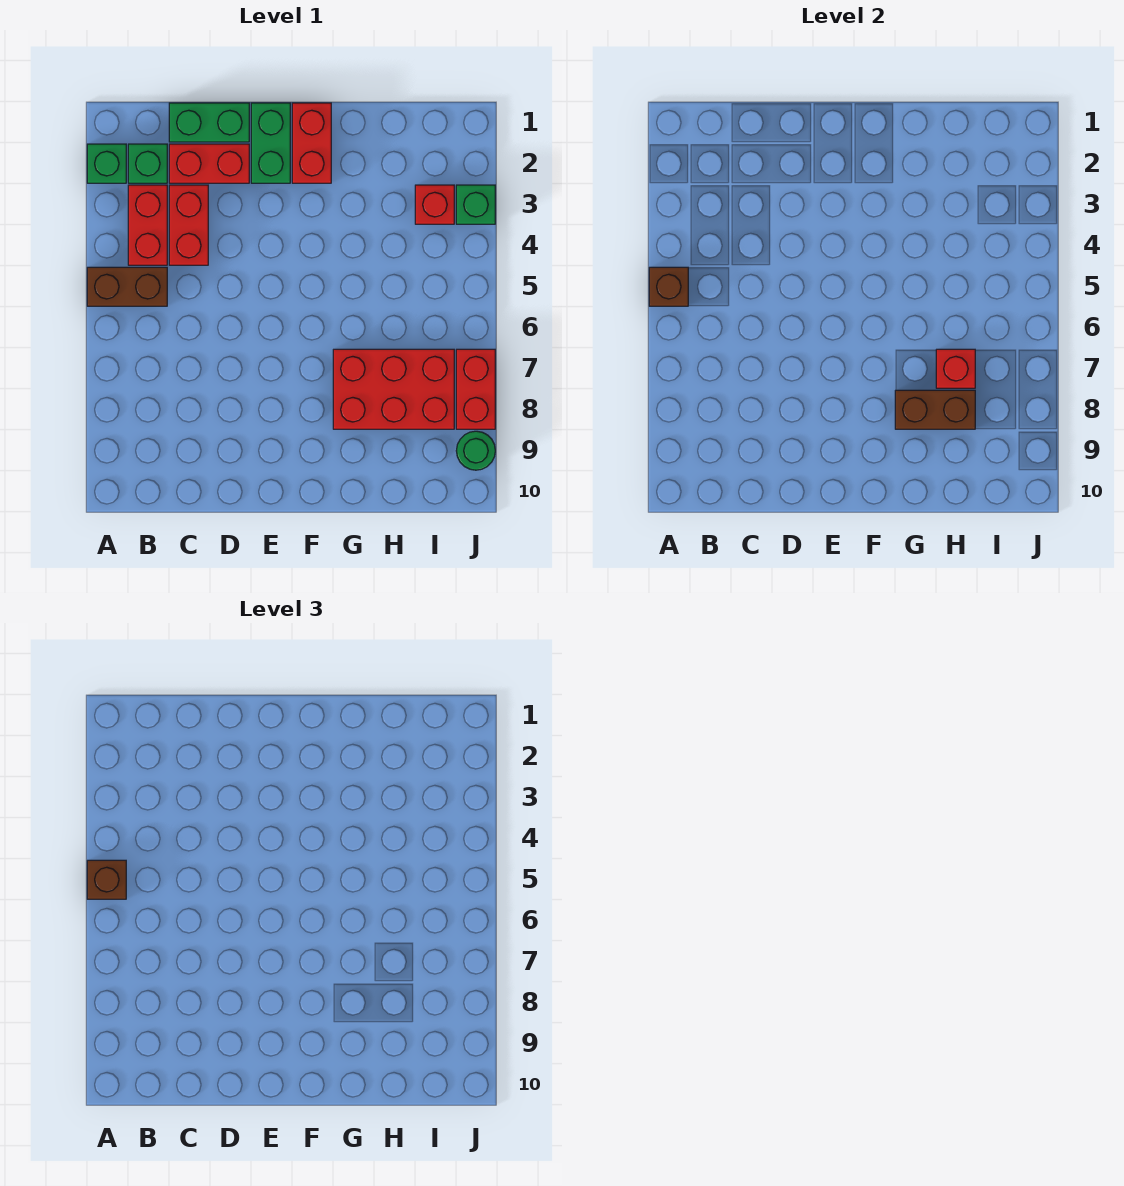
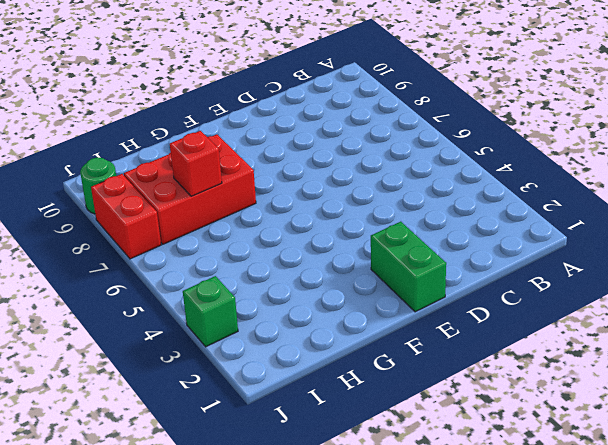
none -> green brick A2 level 1
none -> brown brick A5:B5 level 1
none -> green brick B2 level 1

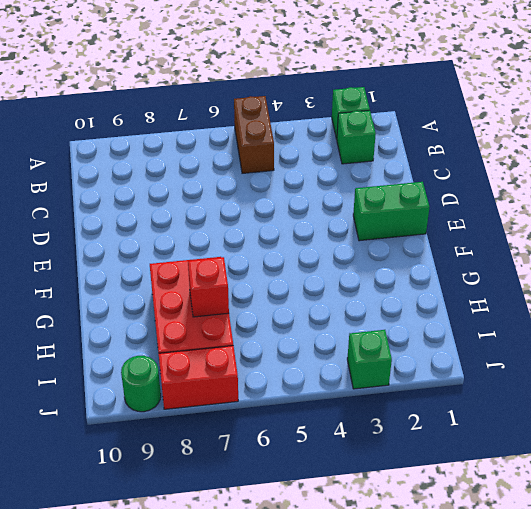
none -> red brick B3:B4 level 1
none -> green brick C1:D1 level 1
none -> red brick C2:D2 level 1

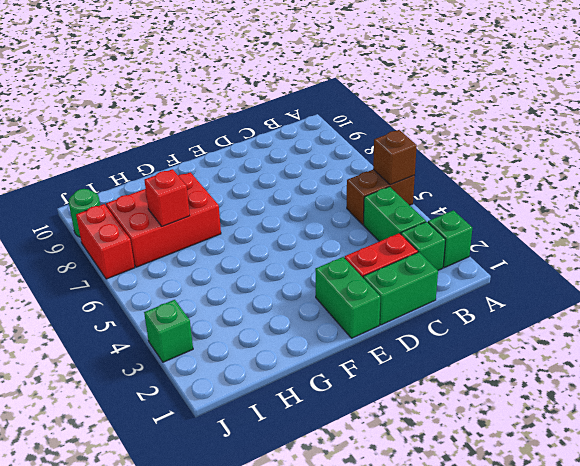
green brick B3:B4 level 1 -> red brick B3:B4 level 1
none -> red brick C3:C4 level 1
none -> red brick F1:F2 level 1
none -> red brick I3 level 1

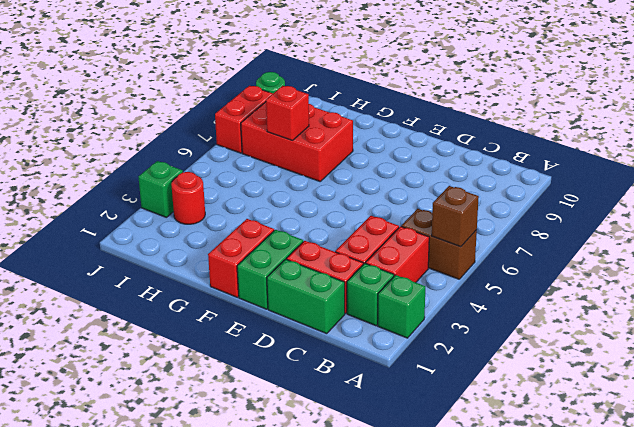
red round brick I3 level 1 -> red brick I3 level 1
none -> brown brick G8:H8 level 2
none -> brown brick A5 level 3

